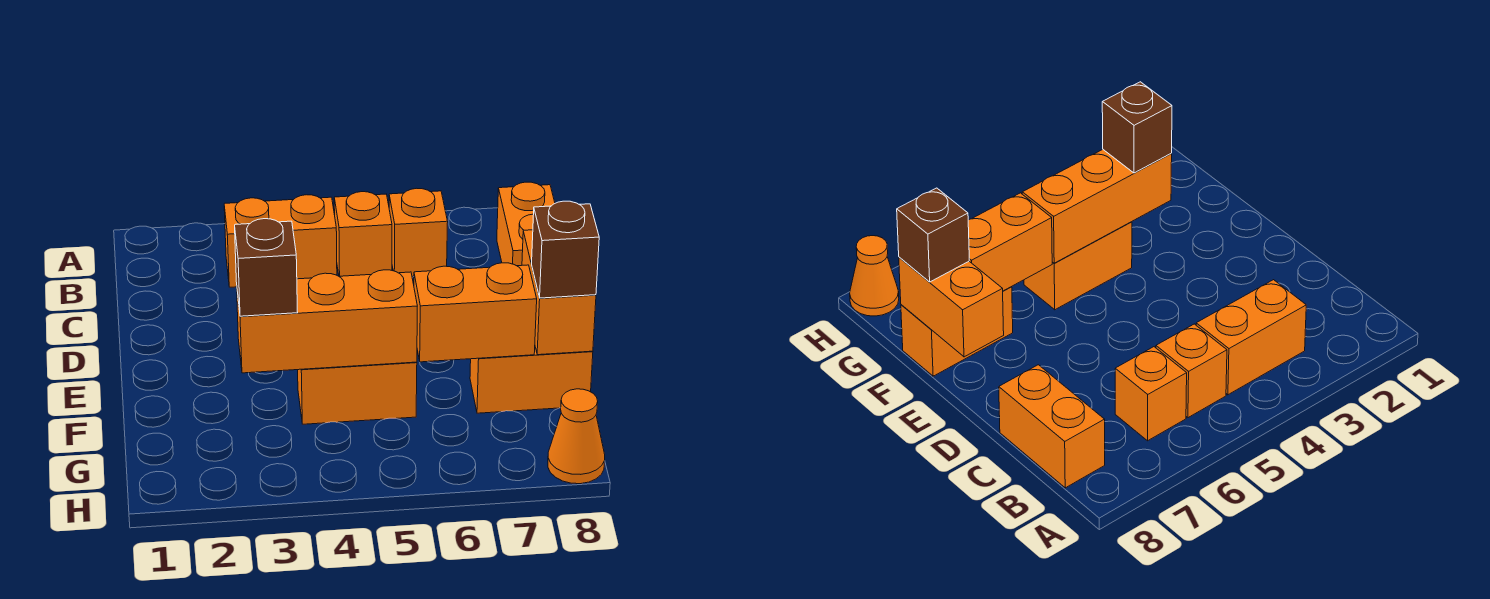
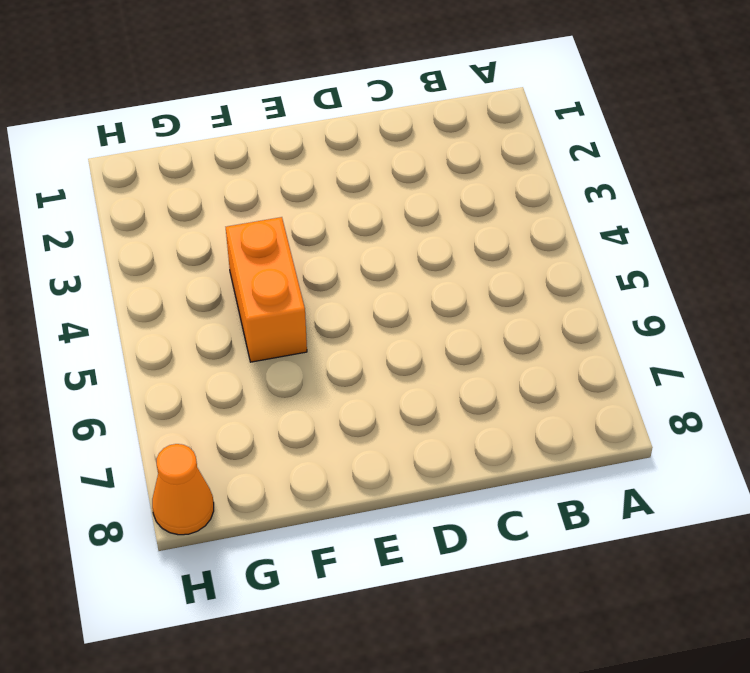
none -> orange brick B3:B4 level 1
none -> orange brick B5 level 1
none -> orange brick B6 level 1

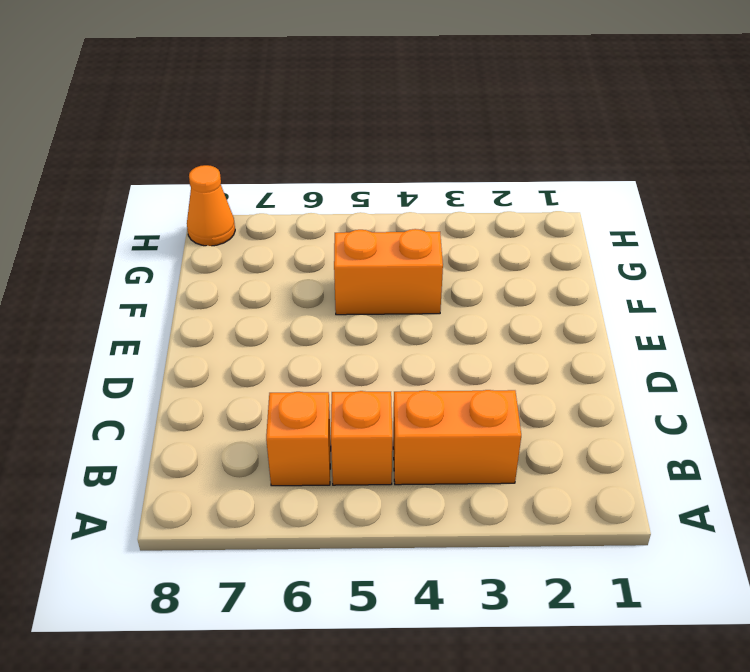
none -> orange brick B8:C8 level 1
none -> orange brick F7:F8 level 1
none -> orange brick E8:F8 level 2

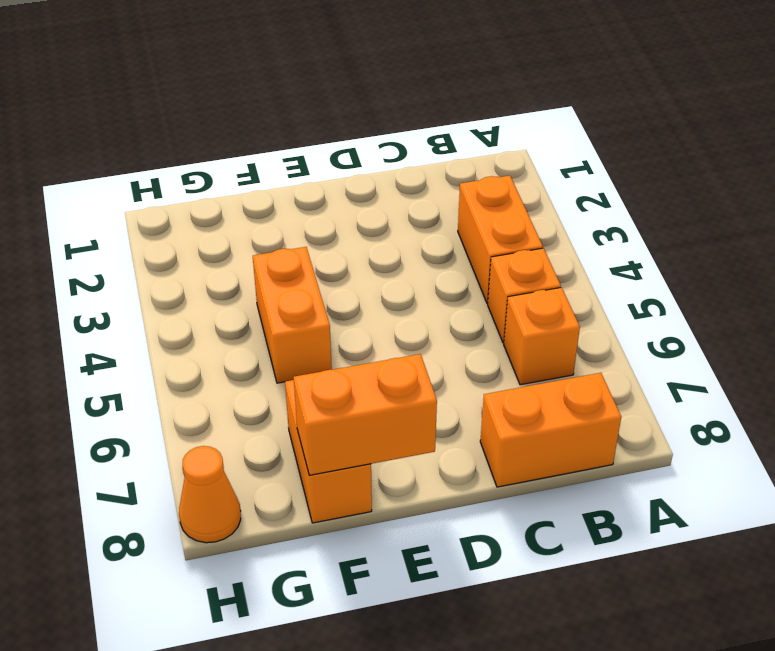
none -> orange brick F3:F5 level 2
none -> orange brick F6:F7 level 2
none -> brown brick F3 level 3

